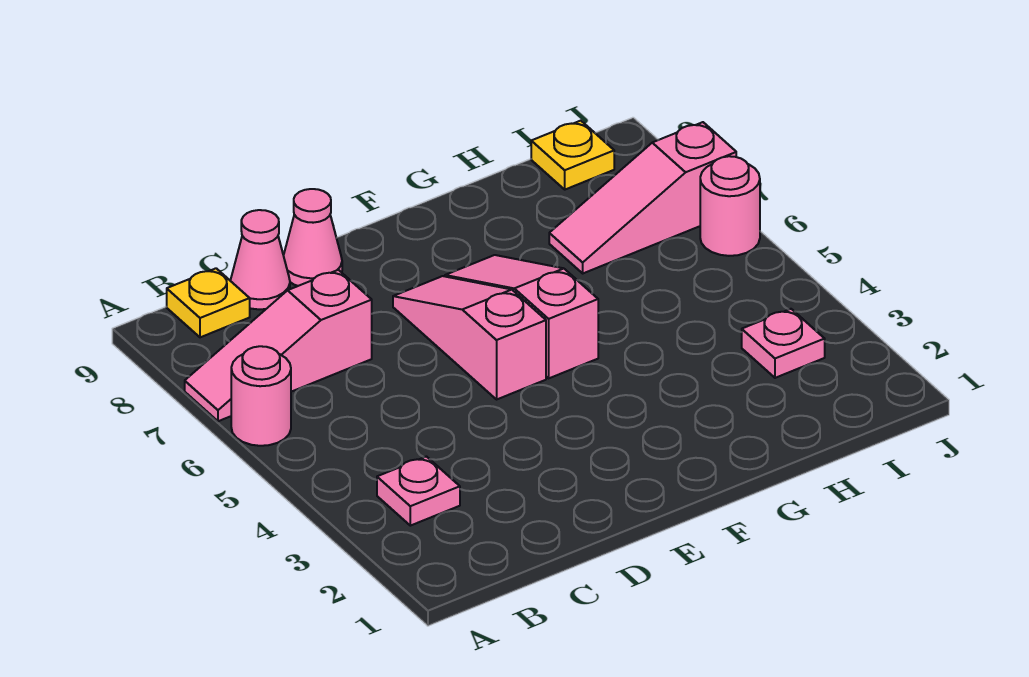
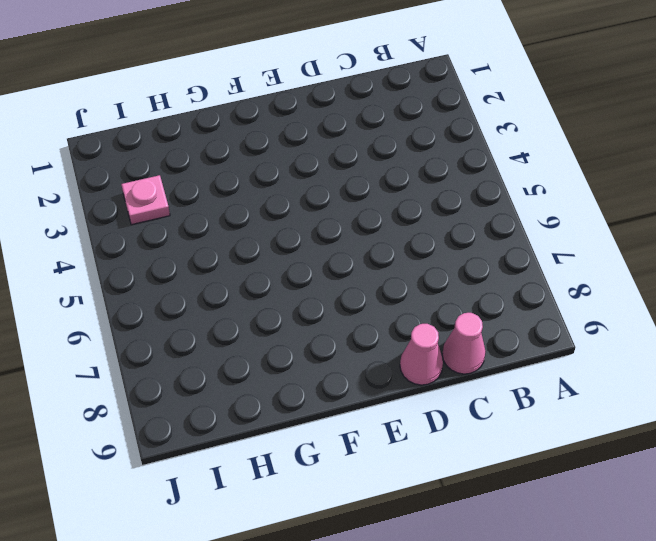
none -> pink round brick A6 level 1
none -> pink slope A7:C7 level 1 top C
none -> pink plate B3 level 1

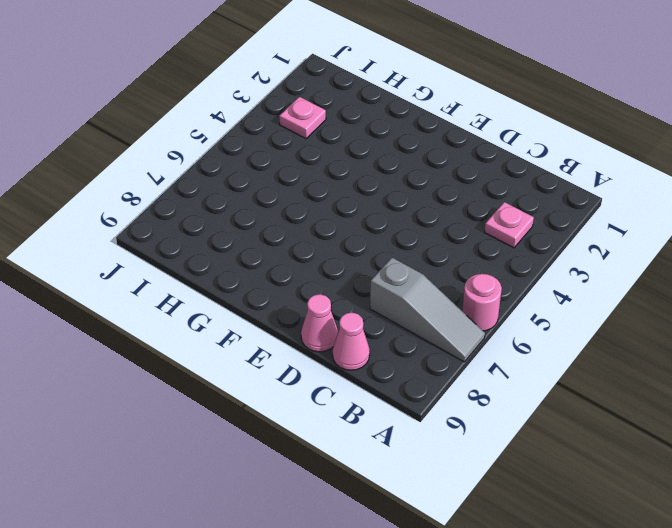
grey slope A7:C7 level 1 top C -> pink slope A7:C7 level 1 top C
none -> yellow plate B9 level 1
none -> pink slope E5:E7 level 1 top 5
none -> pink slope F5:F7 level 1 top 5

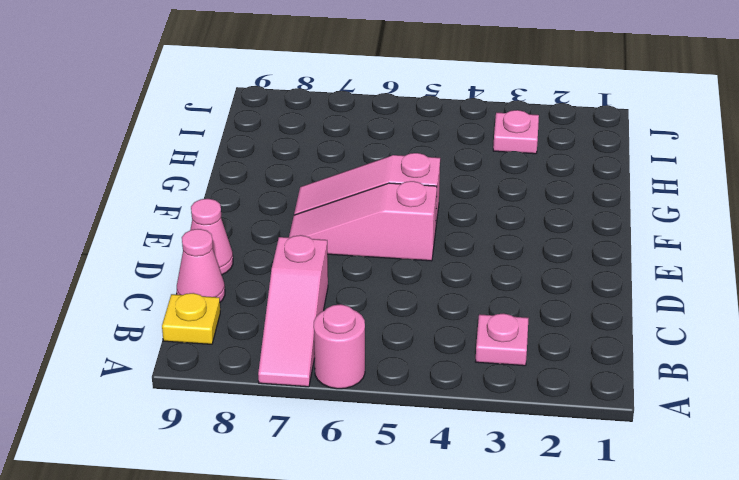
none -> pink slope H7:J7 level 1 top J
none -> yellow plate I9 level 1
none -> pink round brick J6 level 1

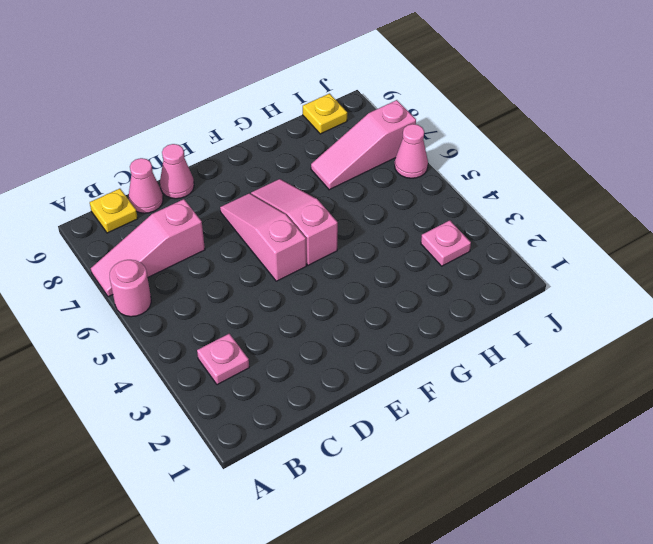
pink cone J6 level 1 -> pink round brick J6 level 1

